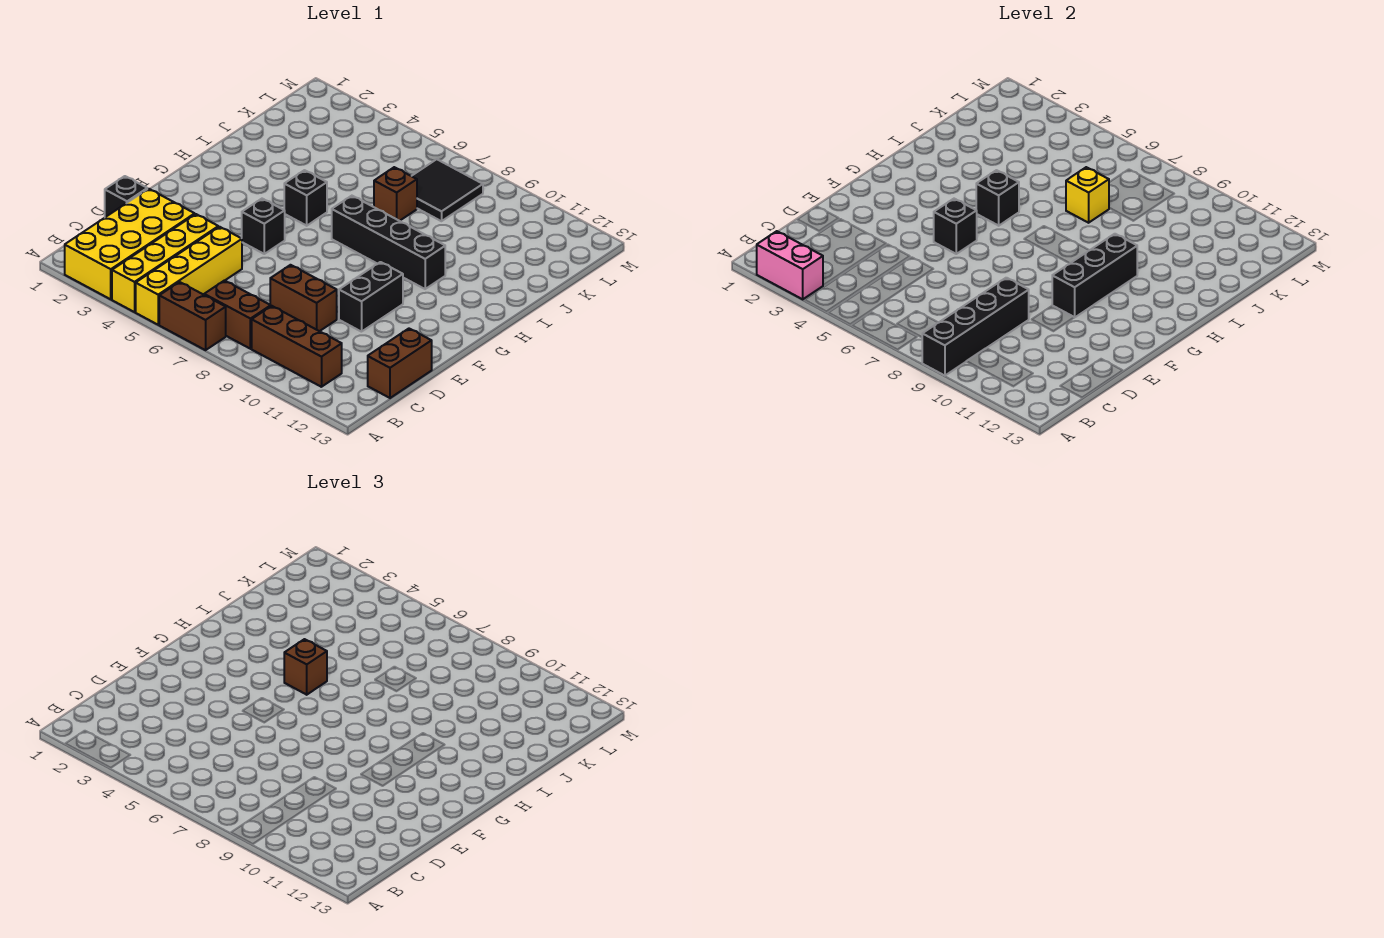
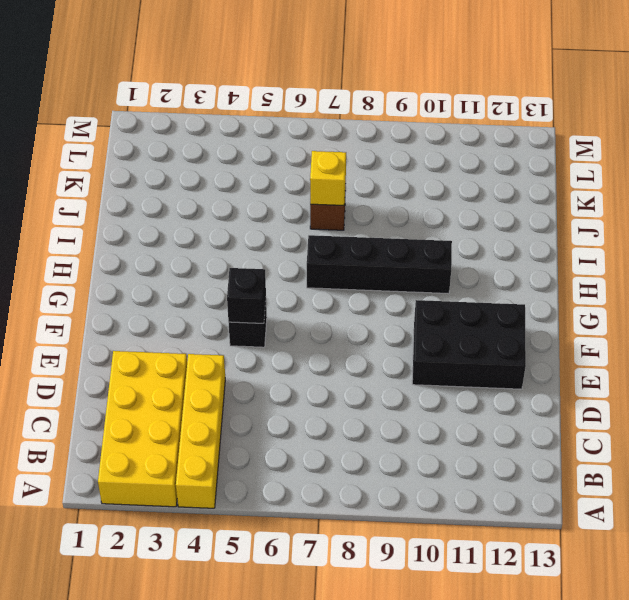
black brick E10:F12 level 1 -> black brick E10:F10 level 1
none -> yellow brick A5:D5 level 1
none -> brown brick A6:A7 level 1
none -> brown brick B7:B8 level 1

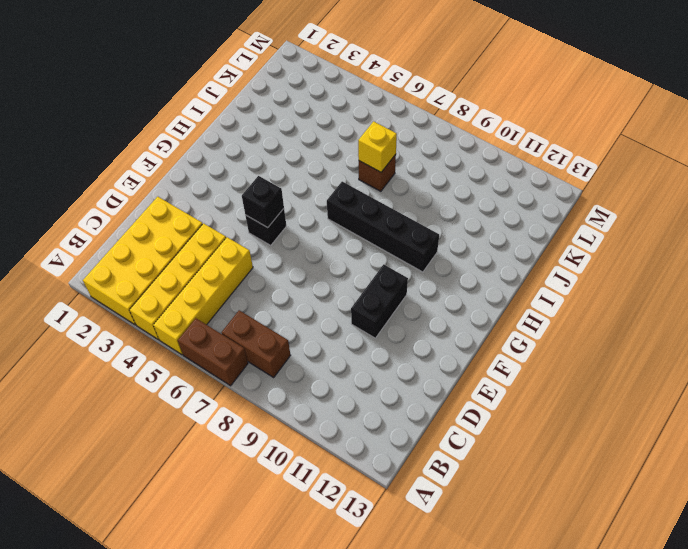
none -> brown brick B9:B11 level 1
none -> brown brick C13:D13 level 1
none -> black brick D1 level 1

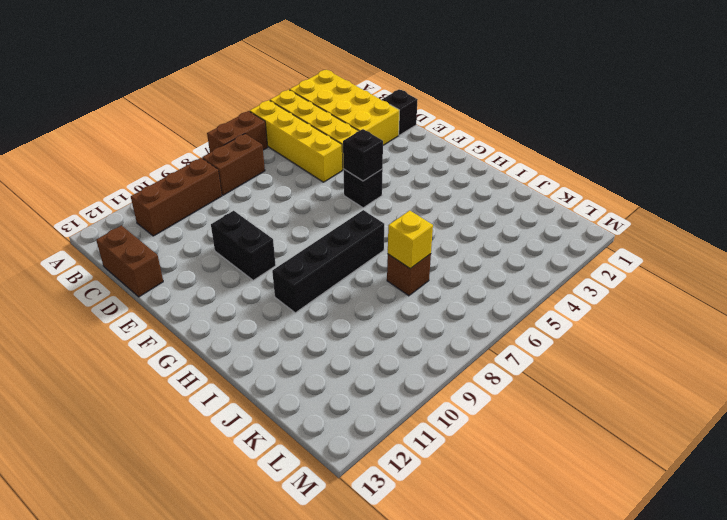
none -> brown brick D8:D9 level 1
none -> black brick H5 level 1
none -> black tile K7:L8 level 1

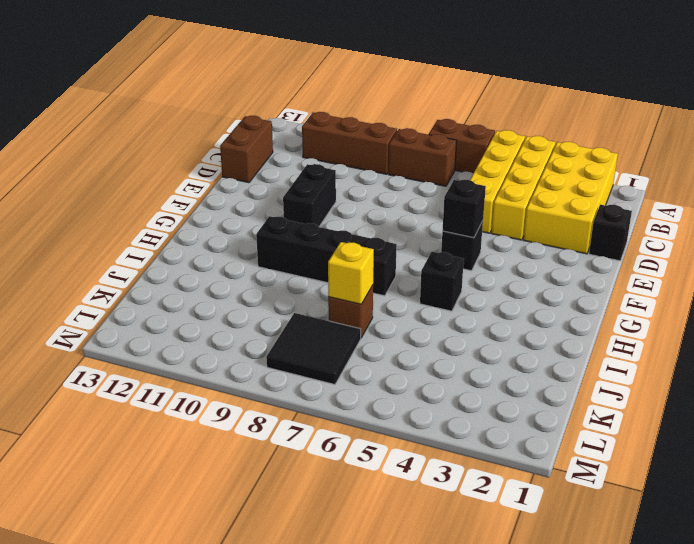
none -> brown brick D8:D9 level 1
none -> pink brick A2:A3 level 2
none -> black brick A9:D9 level 2

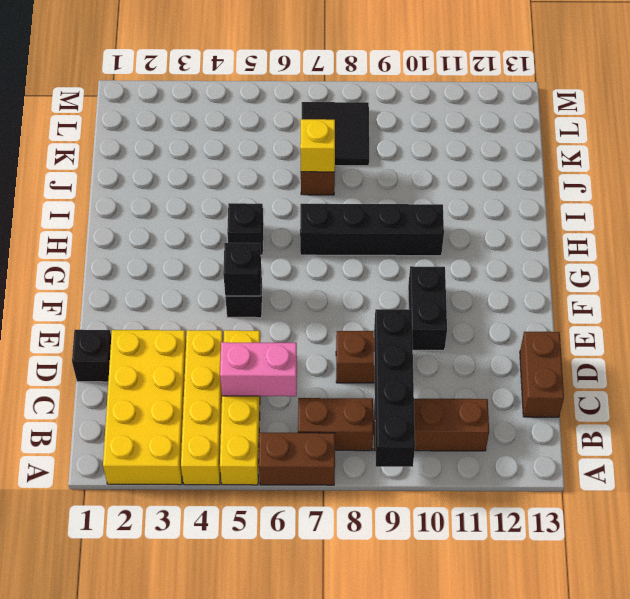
pink brick C5:C6 level 2 -> pink brick A2:A3 level 2
none -> black brick F10:H10 level 2
none -> black brick H5 level 2
none -> brown brick H5 level 3

